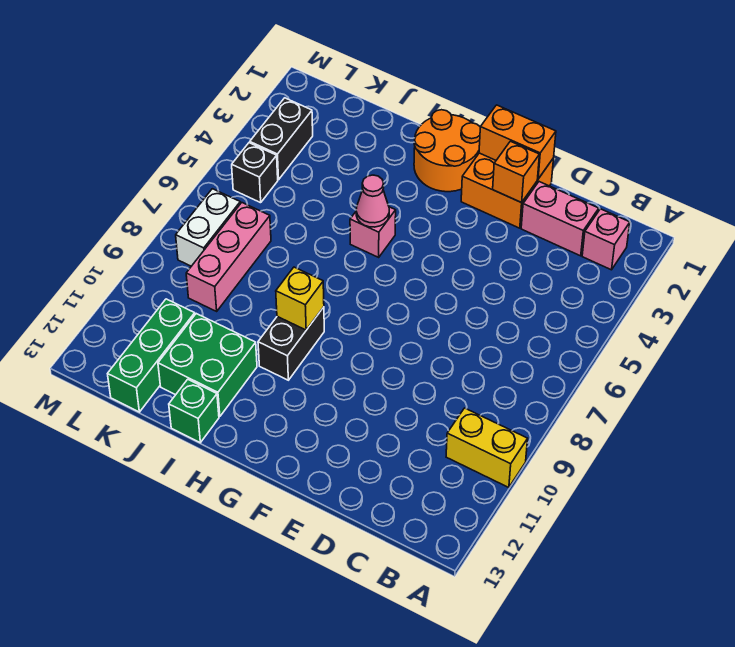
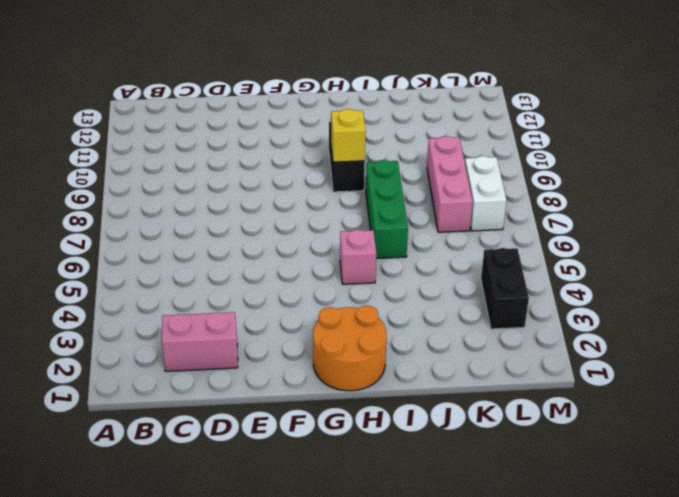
green brick I6:I8 level 1 -> green brick K11:K13 level 1
none -> yellow brick A10:B10 level 1
none -> pink brick B2 level 1
none -> orange brick E1:F2 level 1

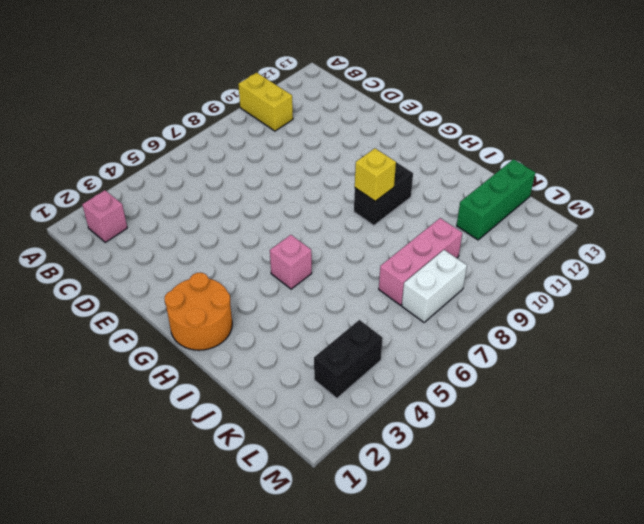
none -> pink brick C2:D2 level 1
none -> orange brick E1:F2 level 1
none -> green brick I11:J12 level 1

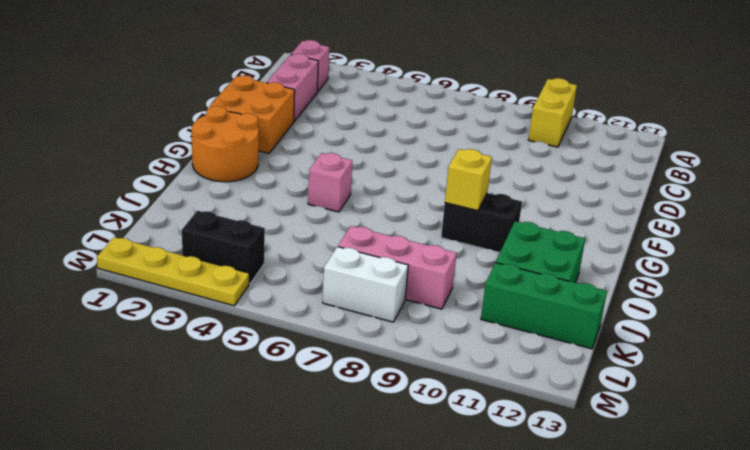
yellow plate M1:M4 level 1 -> none
none -> green brick I13 level 1
none -> black brick L5 level 1
none -> orange brick E1:F1 level 2

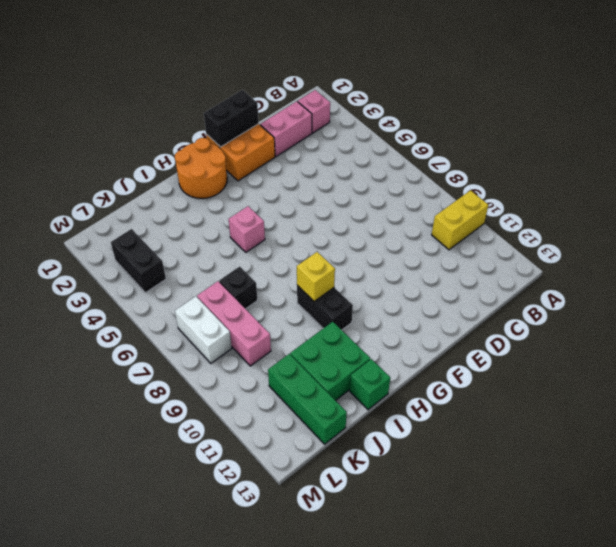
black brick E1:F1 level 2 -> orange brick E1:F1 level 2
black brick J7 level 1 -> black brick L5 level 1
none -> orange brick E2 level 2
none -> pink cone H5 level 2

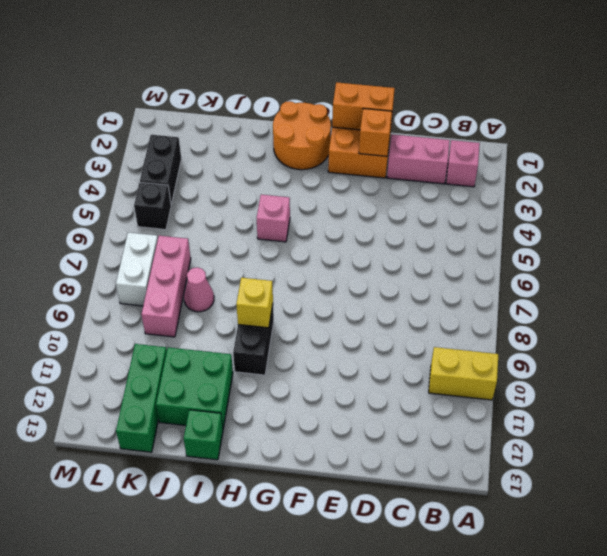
pink cone J8 level 1 -> pink cone H5 level 2

